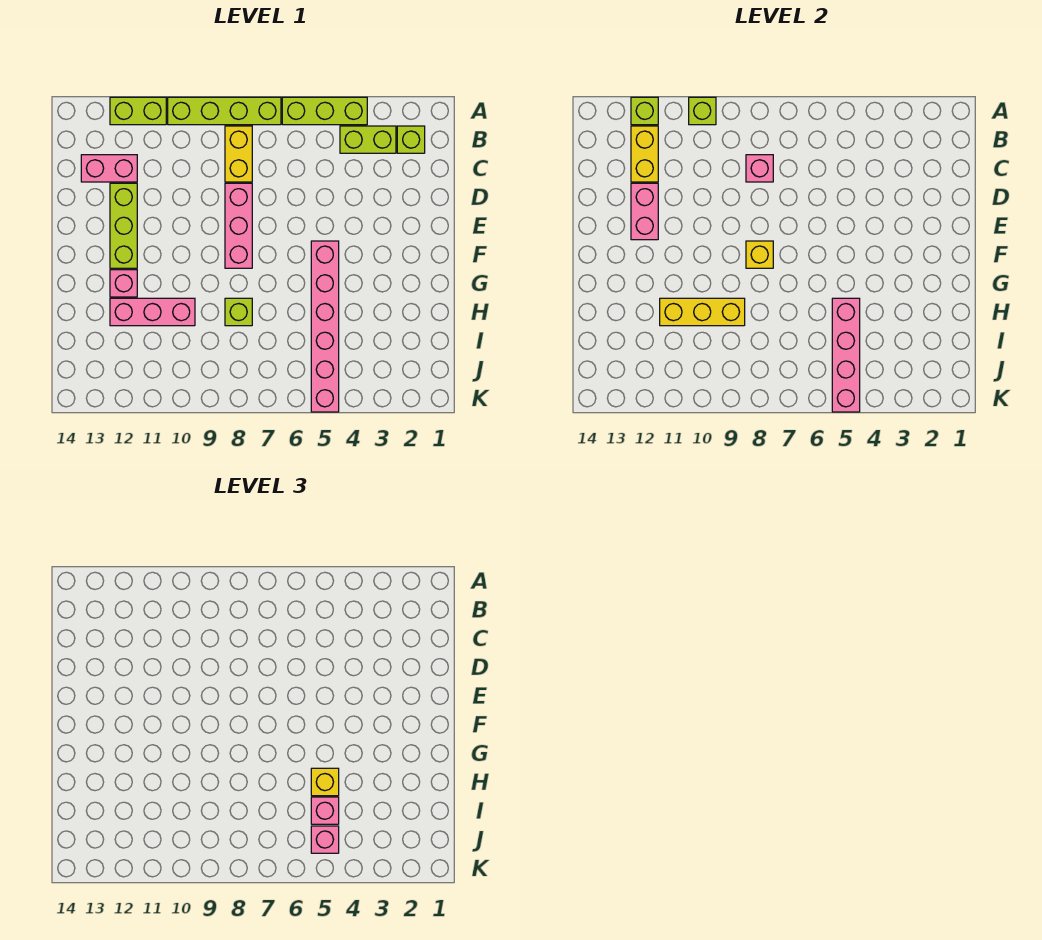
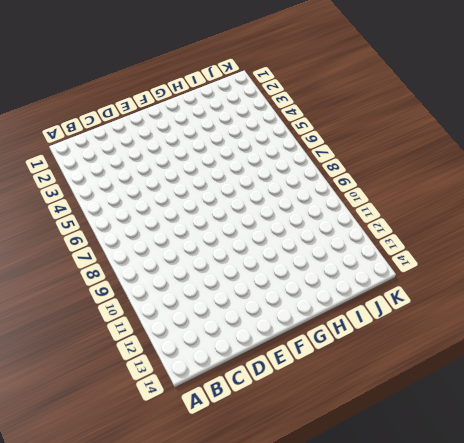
none -> lime brick A4:A6 level 1
none -> lime brick A7:A10 level 1
none -> lime brick A11:A12 level 1

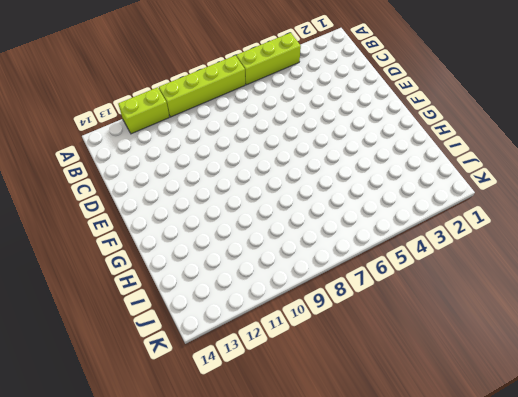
none -> lime brick B2 level 1
none -> lime brick B3:B4 level 1
none -> yellow brick B8:C8 level 1

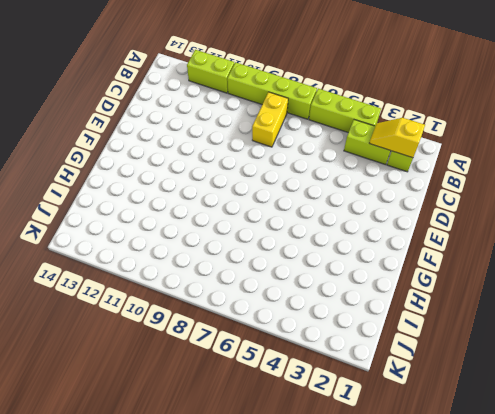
yellow slope B2:B3 level 2 top 2 -> none
none -> pink brick C12:C13 level 1
none -> pink brick D8:F8 level 1
none -> lime brick D12:F12 level 1

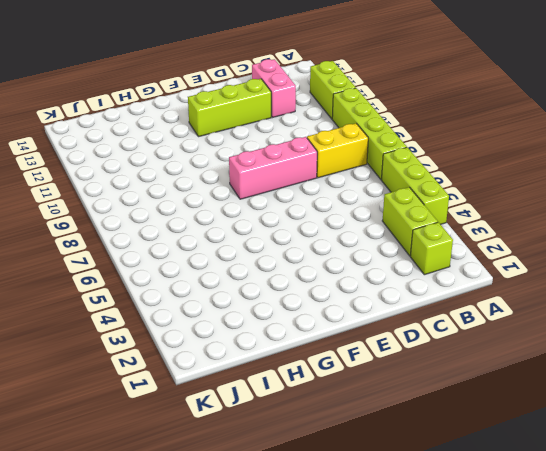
none -> pink brick F5:K5 level 1
none -> pink brick G12 level 1
none -> lime brick H8 level 1

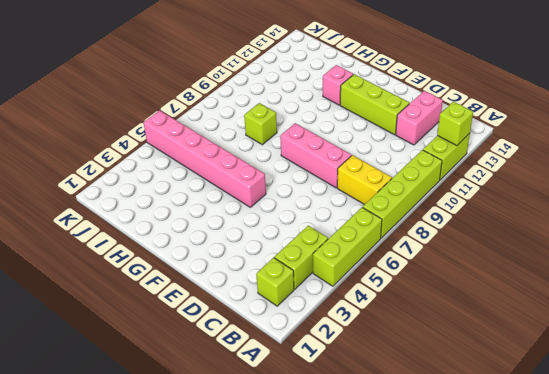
none -> pink brick H10:H12 level 1
none -> lime brick A10 level 2
none -> yellow brick B12:C12 level 2

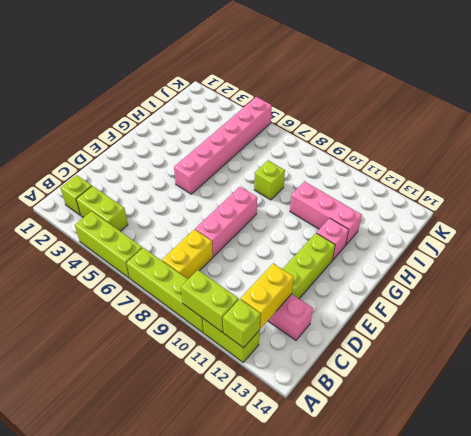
lime brick A10:A11 level 2 -> lime brick A10 level 2
none -> pink brick C8 level 2
none -> pink brick D12:E12 level 2
none -> yellow brick F8 level 2

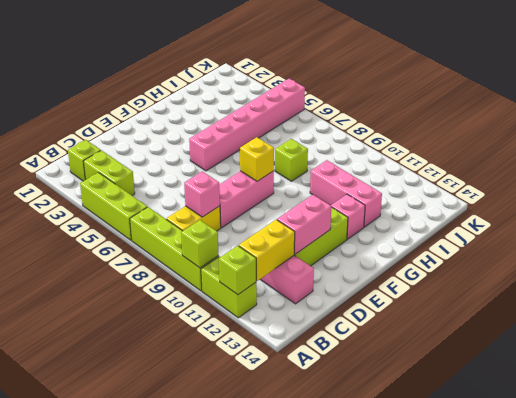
none -> pink brick H5:K5 level 2
none -> yellow brick H9:H11 level 2
none -> yellow brick H5 level 3

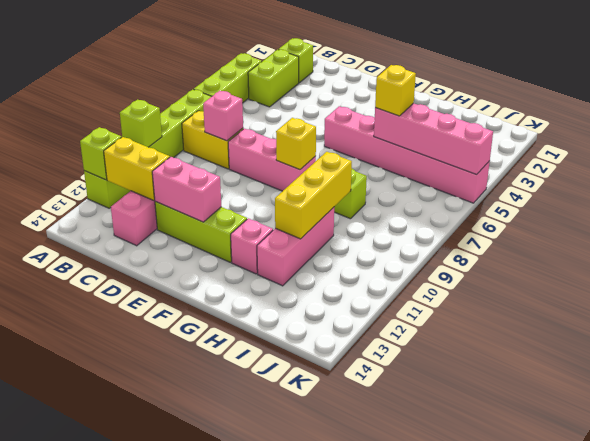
none -> pink brick I5 level 3
none -> pink brick J5 level 3

